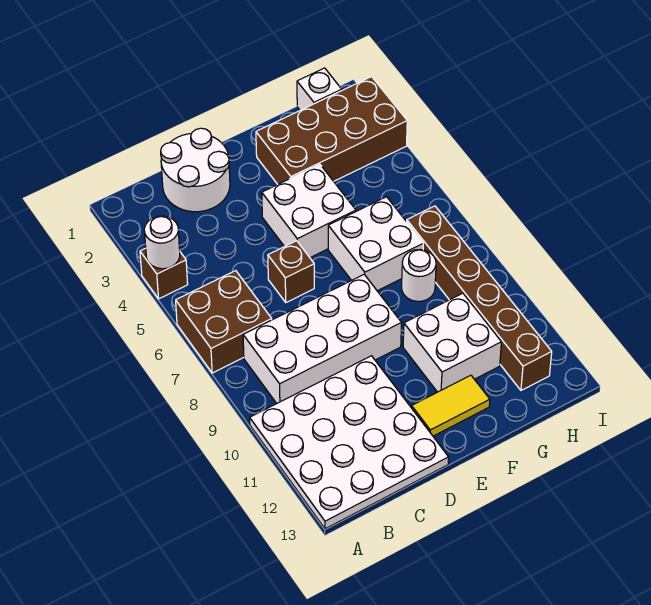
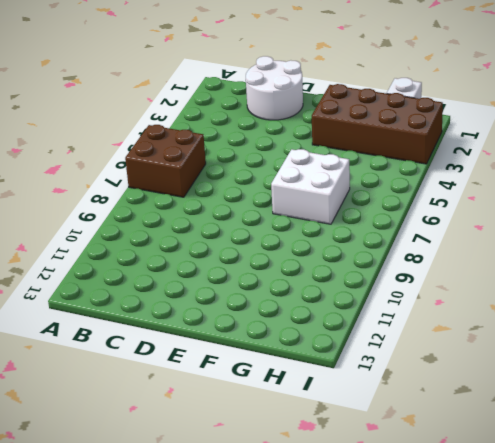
none -> brown brick A4 level 1
none -> white plate A10:D13 level 1
none -> white brick B8:E9 level 1

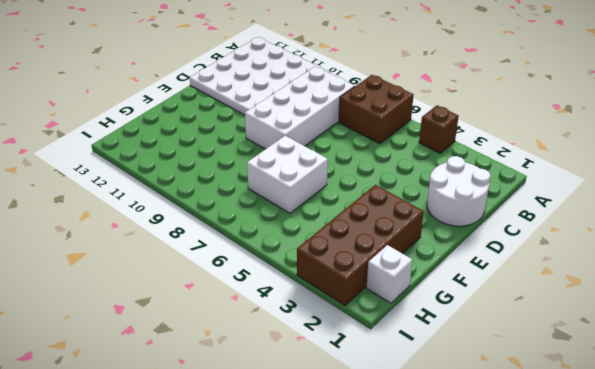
none -> brown brick D6 level 1
none -> white brick E4:F5 level 1
none -> yellow tile E12:F12 level 1

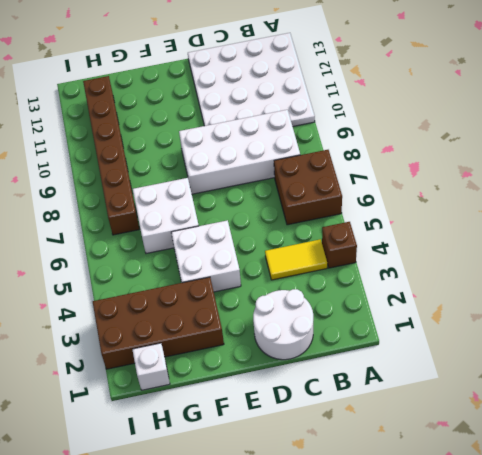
yellow tile B4:C4 level 1 -> yellow tile E12:F12 level 1
none -> brown brick D6 level 1
none -> white brick F10:G11 level 1
none -> white round brick G8 level 1

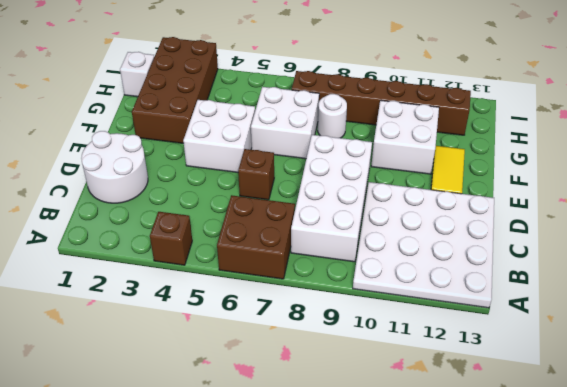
none -> white round brick A4 level 2

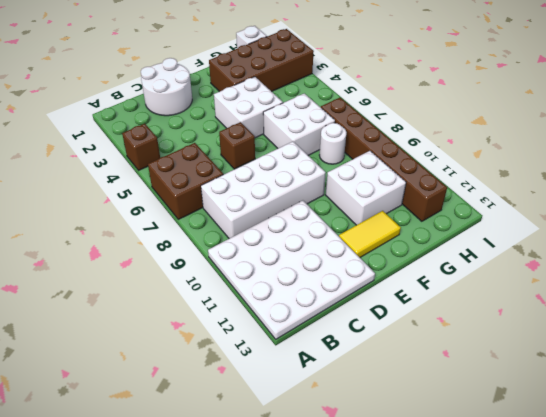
none -> white round brick A4 level 2

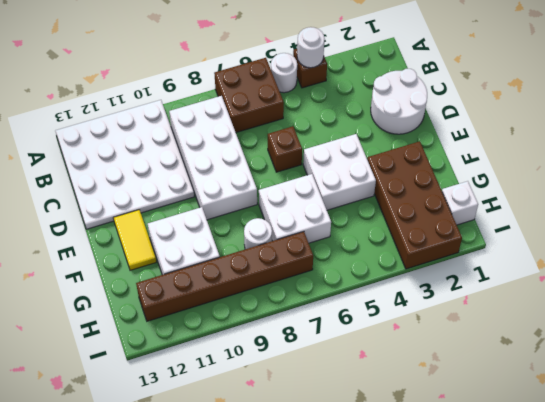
white round brick A5 level 1 -> none

